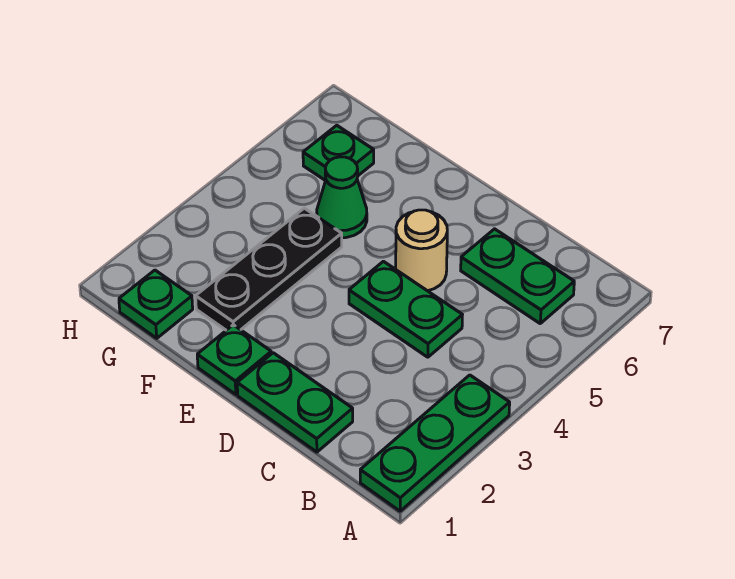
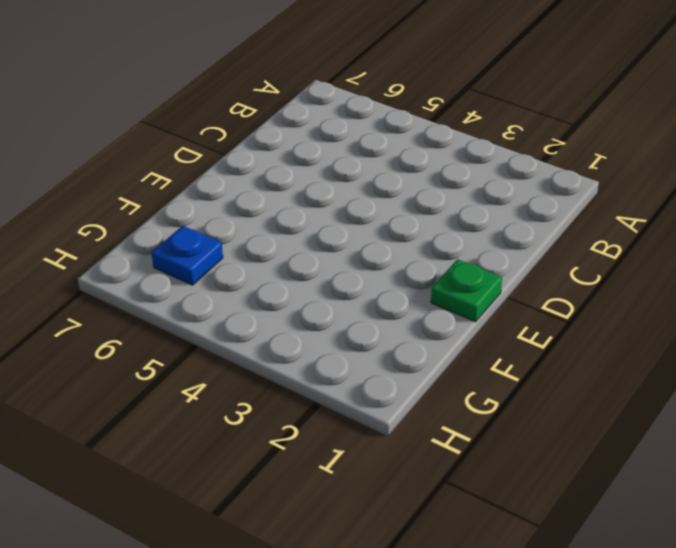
blue plate G6 level 1 -> green plate G6 level 1
none -> green plate A1:A3 level 1
none -> green plate B6:C6 level 1

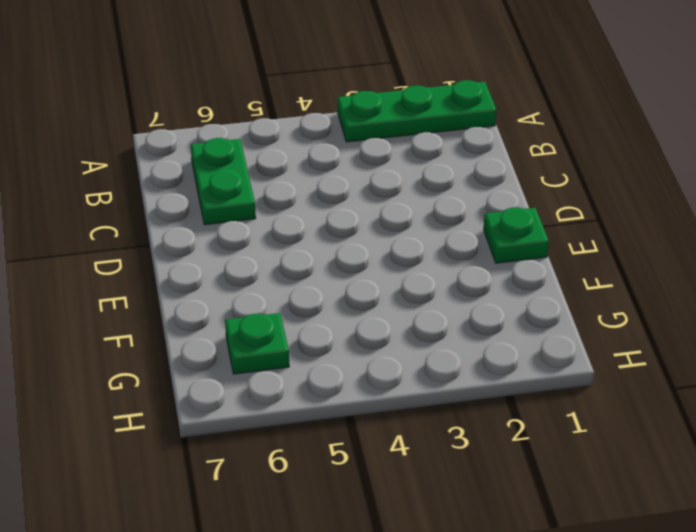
none -> green plate C1:D1 level 1
none -> green plate C4:D4 level 1

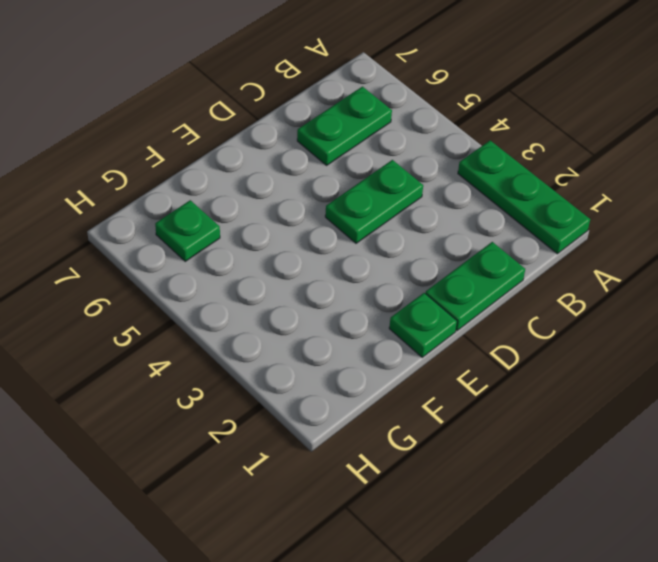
none -> tan round brick D5 level 1
none -> black plate F2:F4 level 1

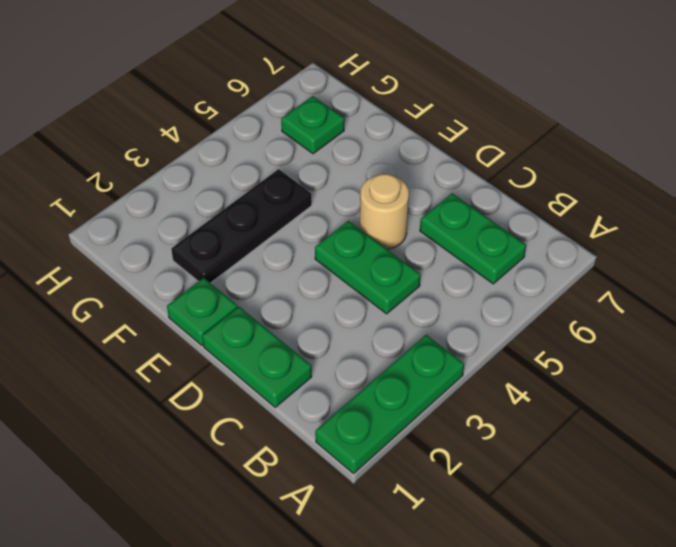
none -> green cone F5 level 1
none -> green plate G1 level 1

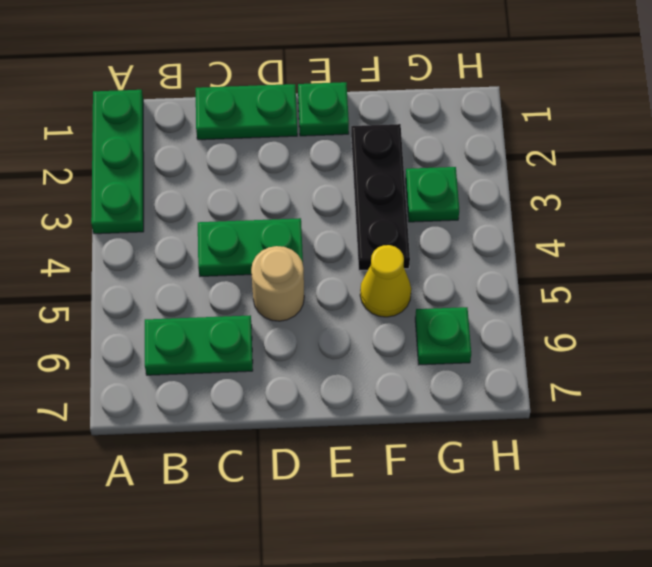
yellow cone F5 level 1 -> green cone F5 level 1
green plate G3 level 1 -> green plate G1 level 1

